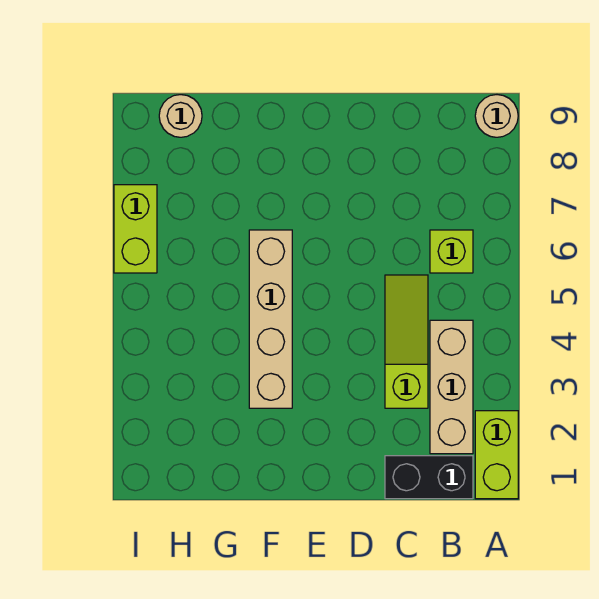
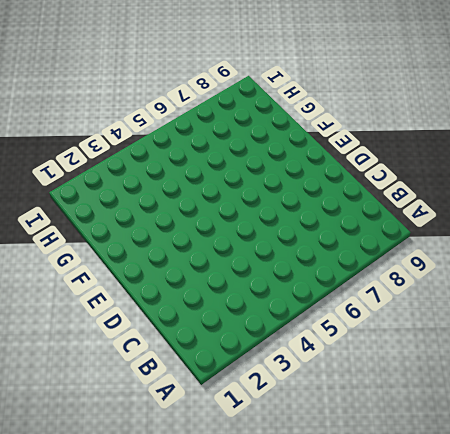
none -> lime brick A1:A2 level 1
none -> tan round brick A9 level 1

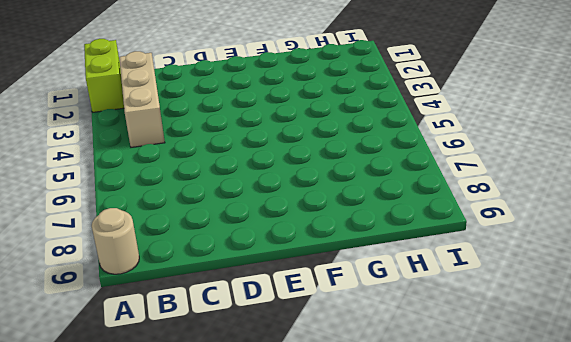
none -> black brick B1:C1 level 1
none -> lime brick B6 level 1

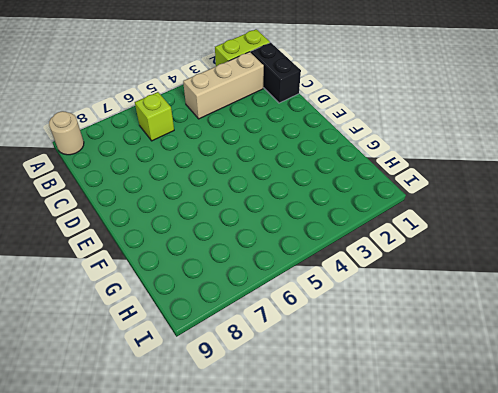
none -> lime slope C3:C5 level 1 top 3
none -> tan brick F3:F6 level 1

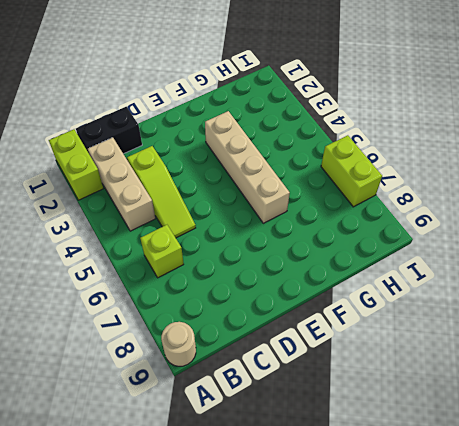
none -> tan round brick H9 level 1

